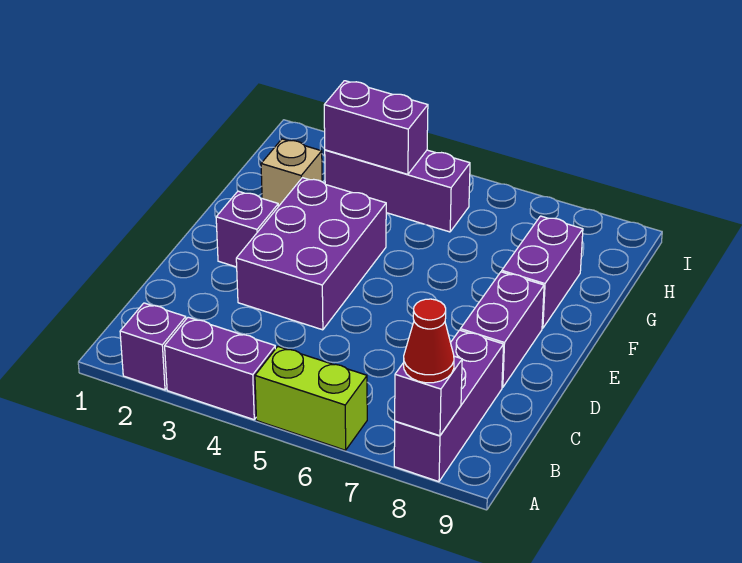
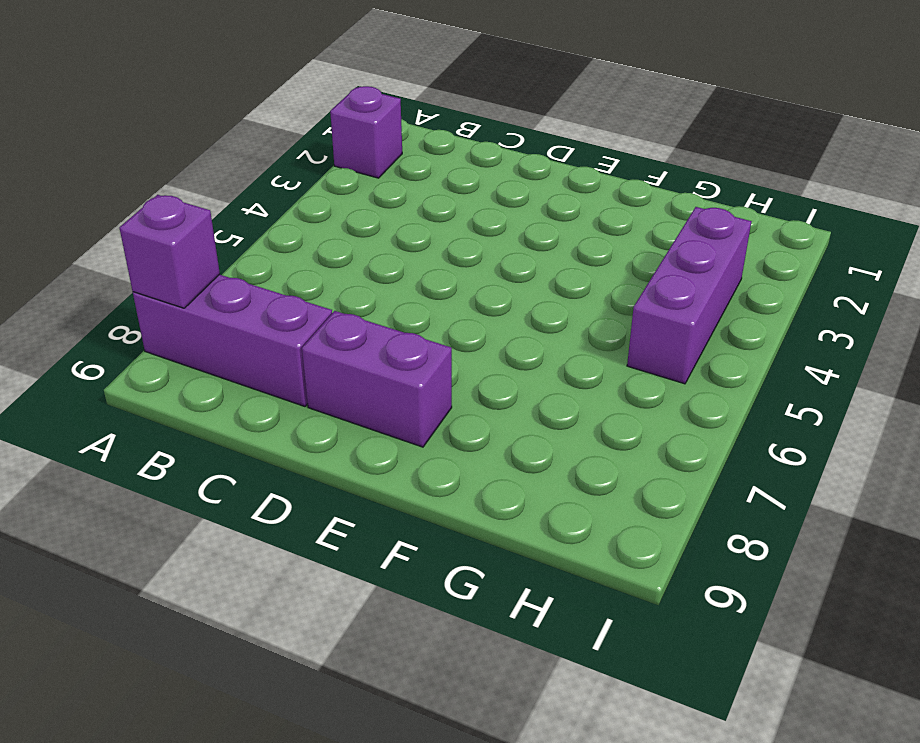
none -> purple brick A3:A4 level 1
none -> lime brick A5:A6 level 1
none -> purple brick D3:F4 level 1

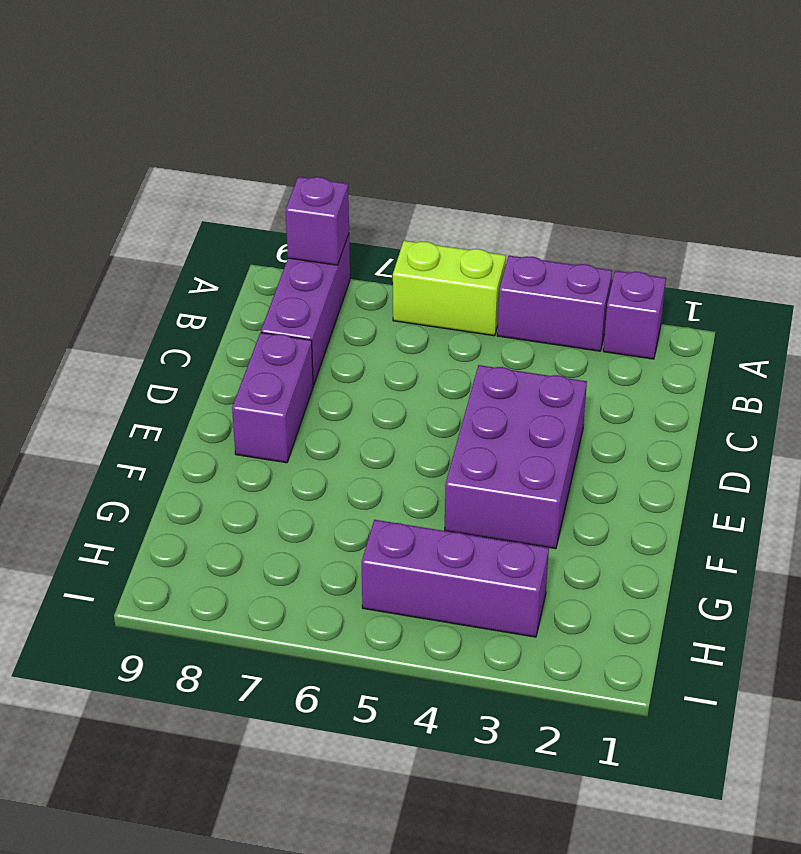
none -> purple brick E2 level 1
none -> purple brick F8:G8 level 1
none -> tan brick G2 level 1

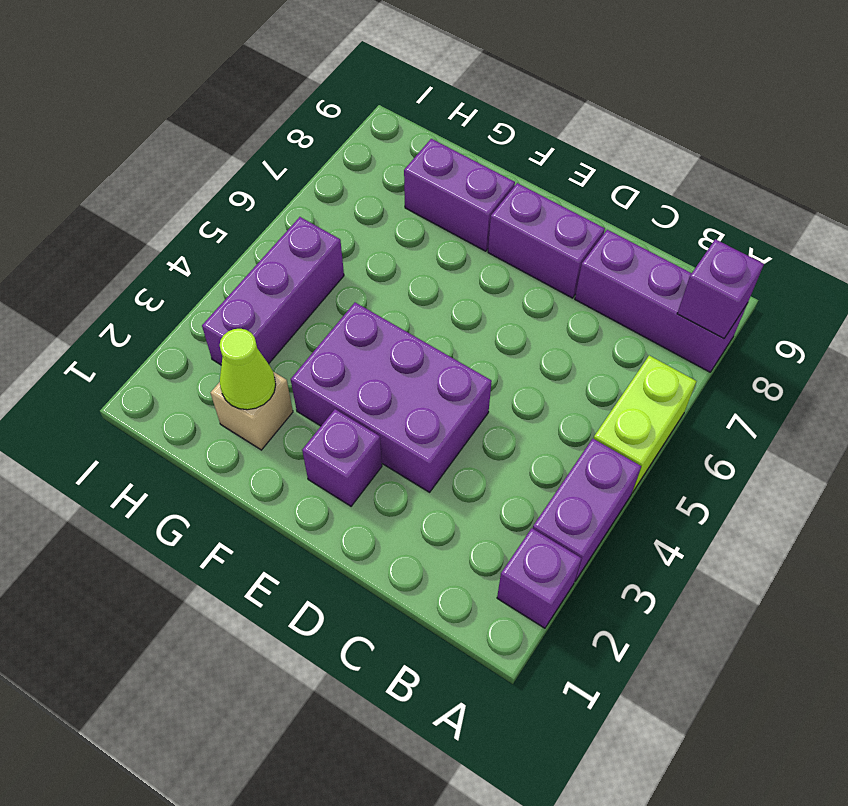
lime cone G2 level 2 -> none
none -> purple brick H3:H4 level 2
none -> red cone A8 level 3

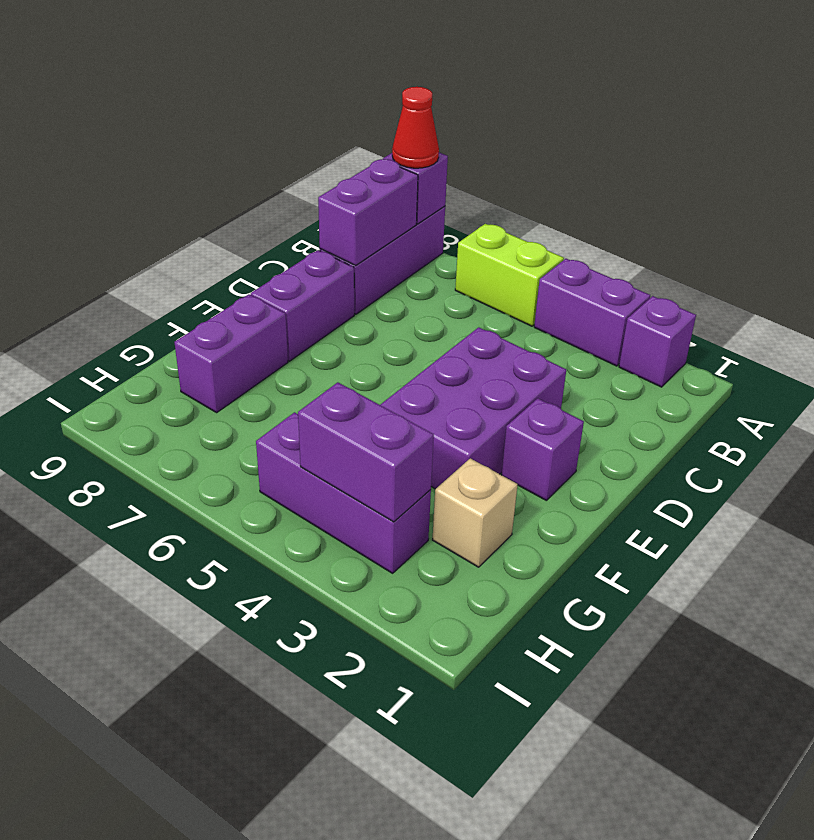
purple brick B8:C8 level 2 -> none

